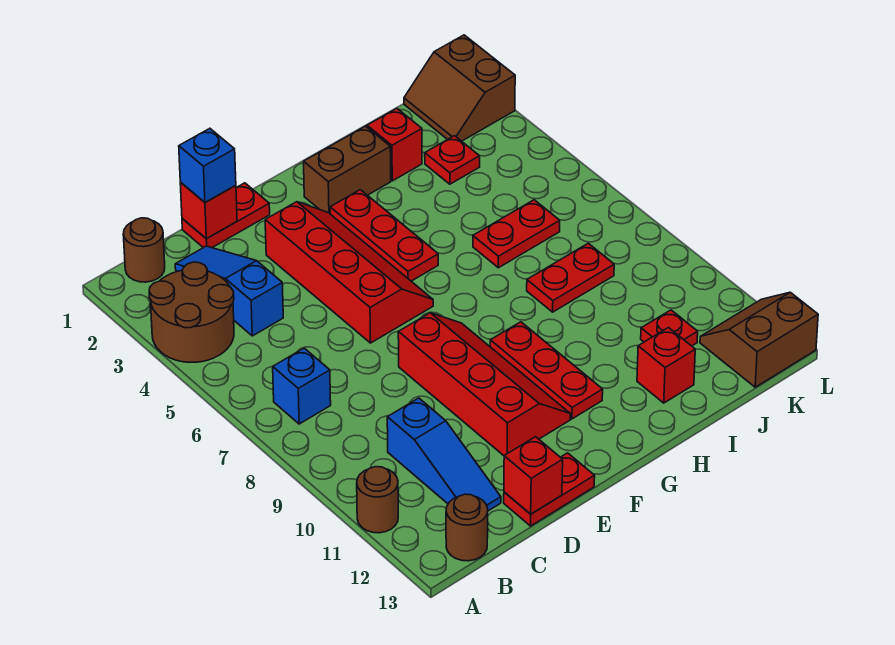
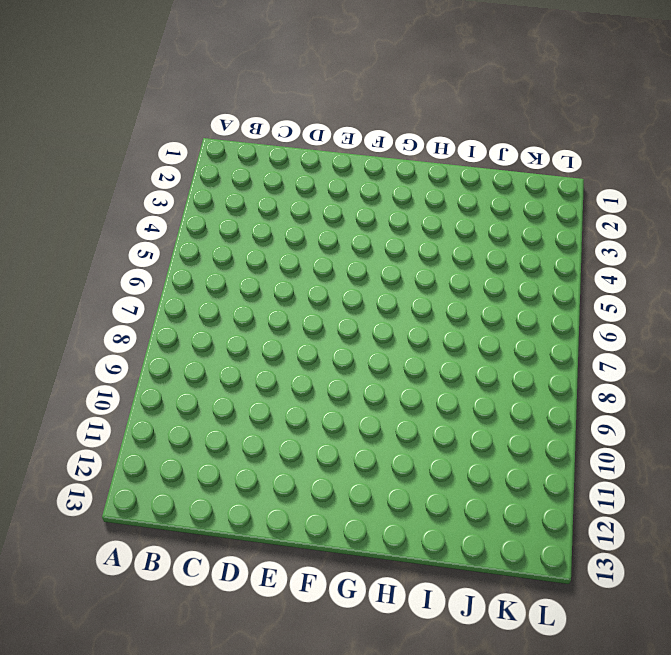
none -> brown round brick A3:B4 level 1
none -> brown round brick A11 level 1
none -> brown round brick B1 level 1

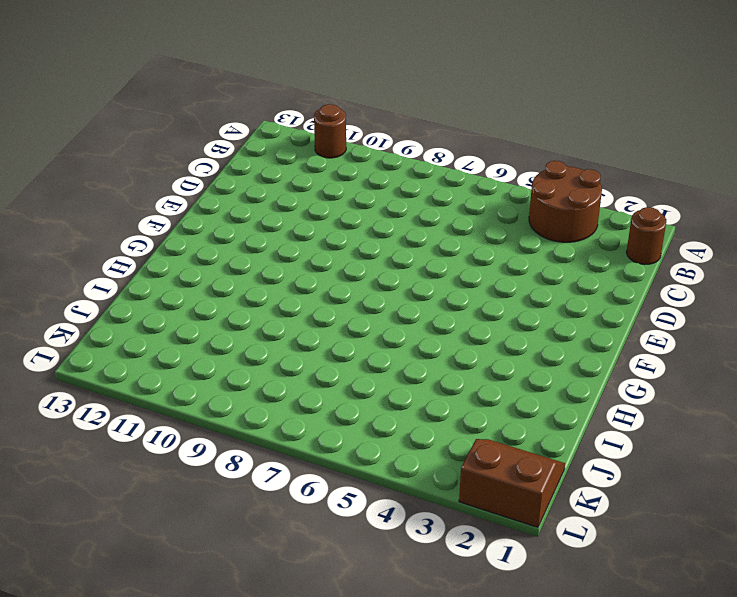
none -> blue brick B7 level 1
none -> brown round brick B13 level 1
none -> blue slope C2:C4 level 1 top 4

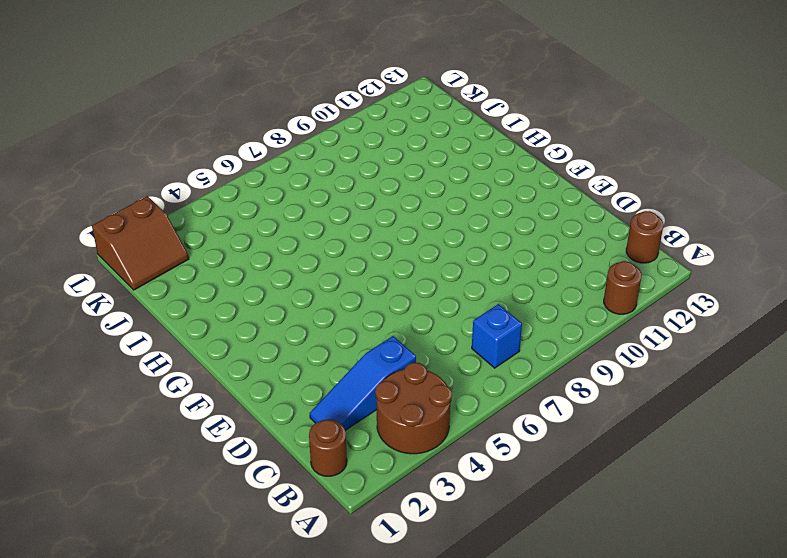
none -> blue slope C10:C12 level 1 top 10
none -> red plate D1:E1 level 1
none -> red plate D13:E13 level 1

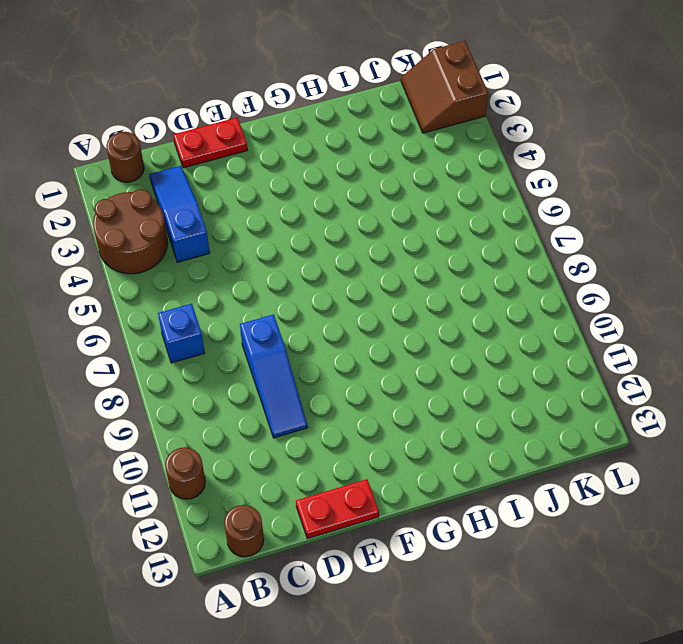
blue slope D8:D10 level 1 top 8 -> blue slope C10:C12 level 1 top 10
none -> red slope E3:F6 level 1 top E
none -> red slope E8:F11 level 1 top E
none -> brown brick G2:H2 level 1

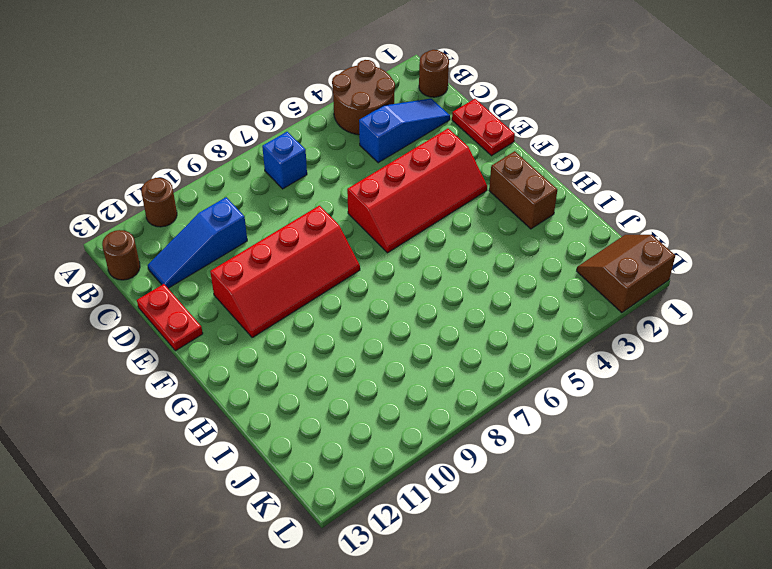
none -> red plate G3:G5 level 1
none -> red plate G9:G11 level 1
none -> red brick I2 level 1

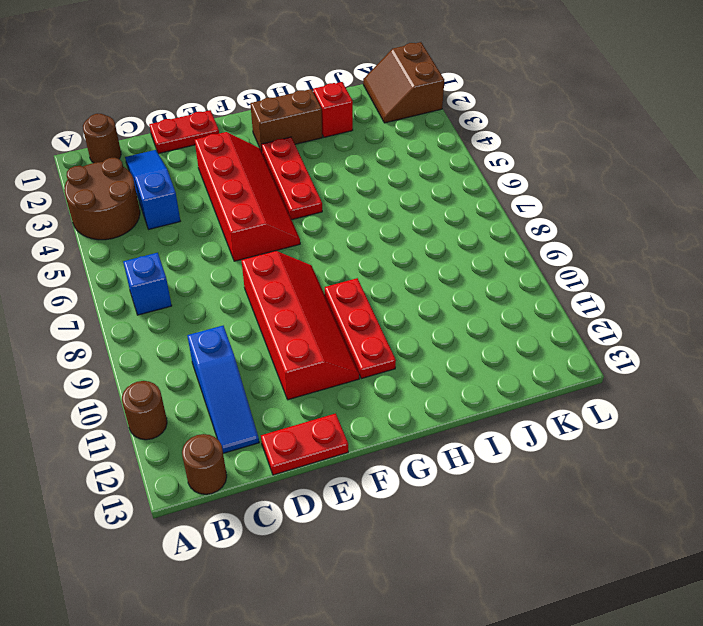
none -> red plate I6:J6 level 1
none -> red plate I8:J8 level 1
none -> red brick I12 level 1

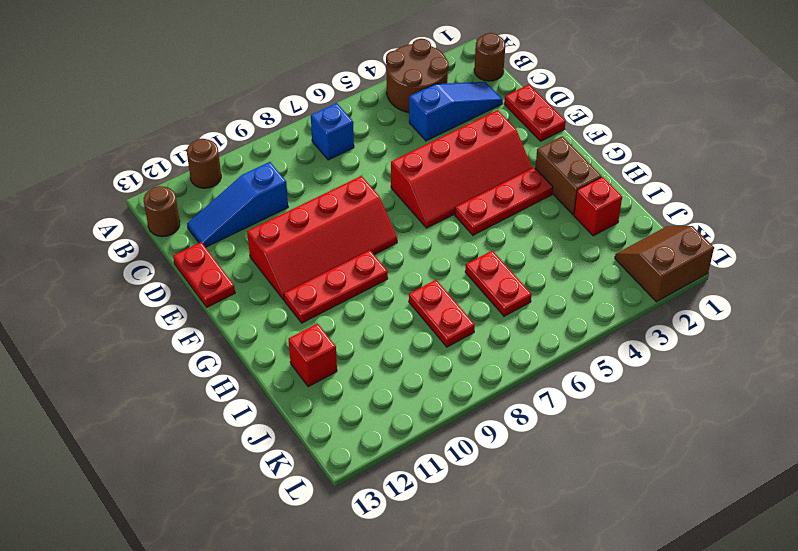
none -> red plate J3 level 1
none -> red plate J11 level 1
none -> brown slope K12:L13 level 1 top 13

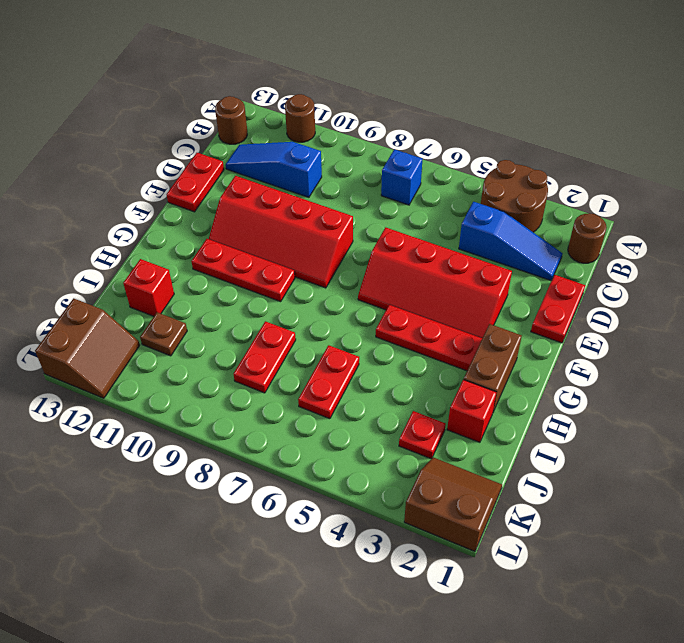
brown plate J11 level 1 -> red plate J11 level 1
none -> red brick D1 level 2
none -> red brick D13 level 2
none -> blue brick D1 level 3

